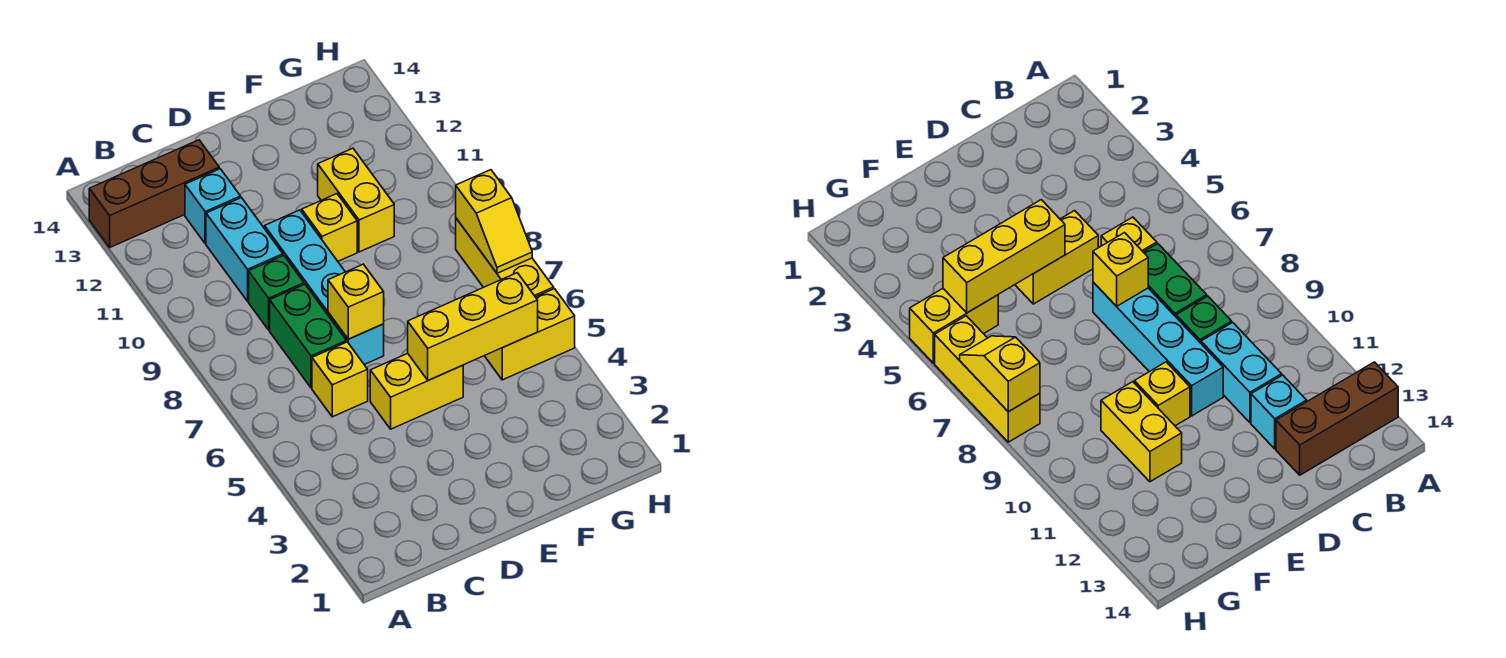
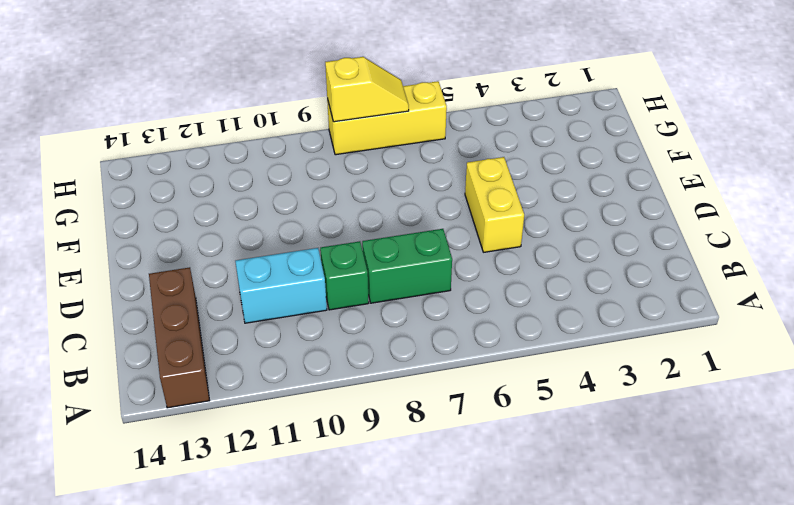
none -> yellow brick C6 level 1
none -> cyan brick C12 level 1
none -> cyan brick D7:D10 level 1

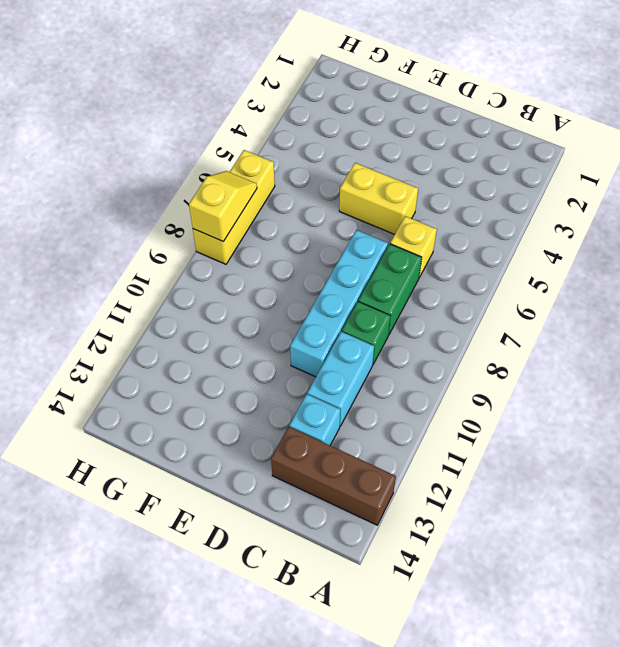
none -> yellow brick E10 level 1
none -> yellow brick F10:F11 level 1
none -> yellow brick G5:H5 level 1

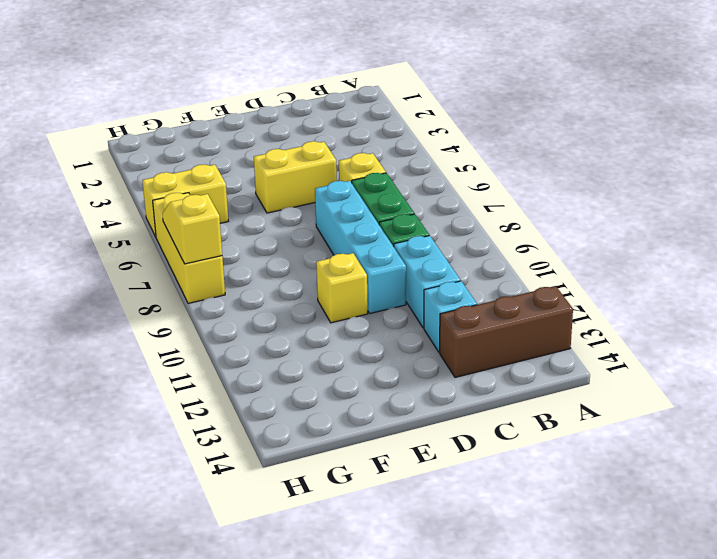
none -> yellow brick F10:F11 level 1
none -> yellow brick D7 level 2
none -> yellow brick E5:G5 level 2

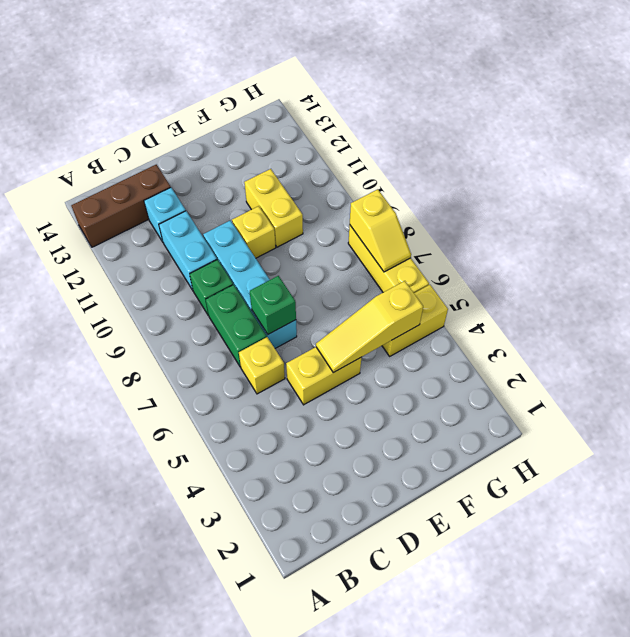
green brick D7 level 2 -> yellow brick D7 level 2
yellow slope E5:G5 level 2 top G -> yellow brick E5:G5 level 2

